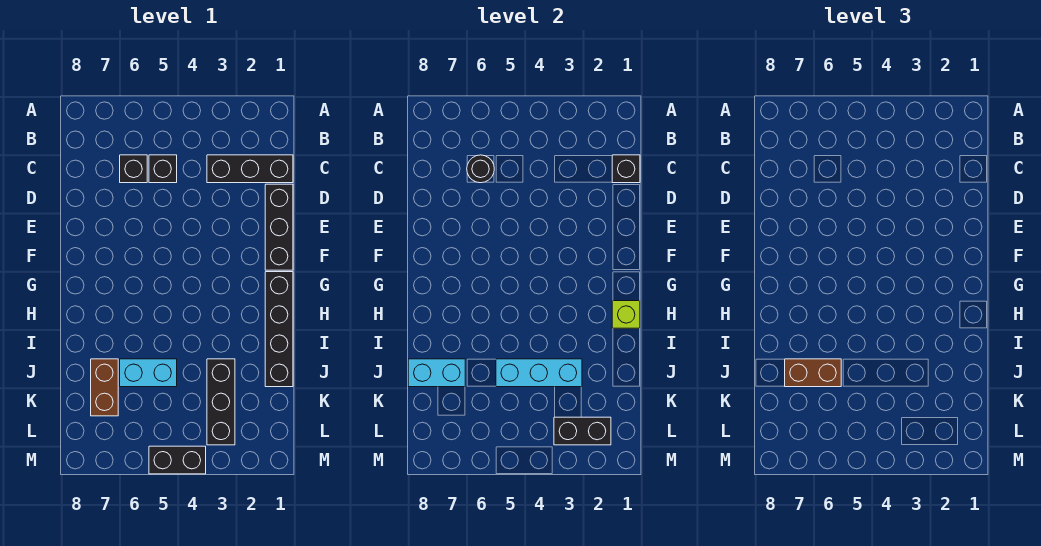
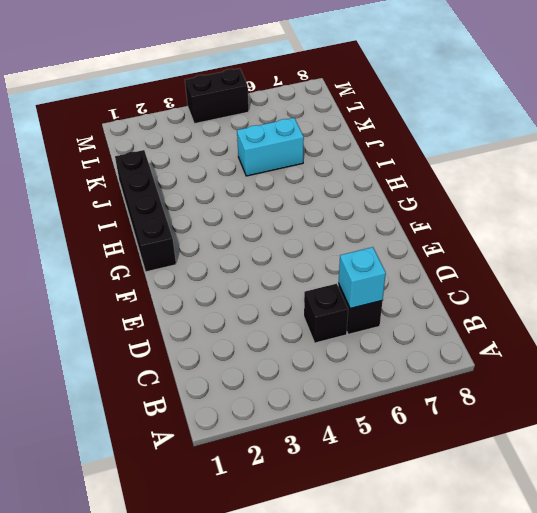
cyan brick C6 level 2 -> black round brick C6 level 2
none -> black brick C1:C3 level 1
none -> black brick D1:F1 level 1
none -> black brick J3:L3 level 1

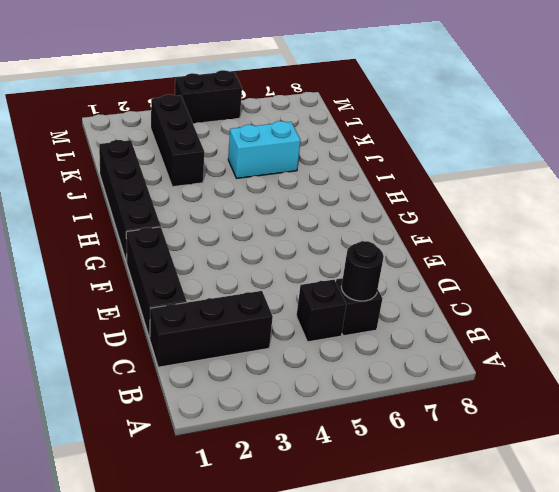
none -> brown brick J7:K7 level 1
none -> black brick C1 level 2
none -> lime brick H1 level 2

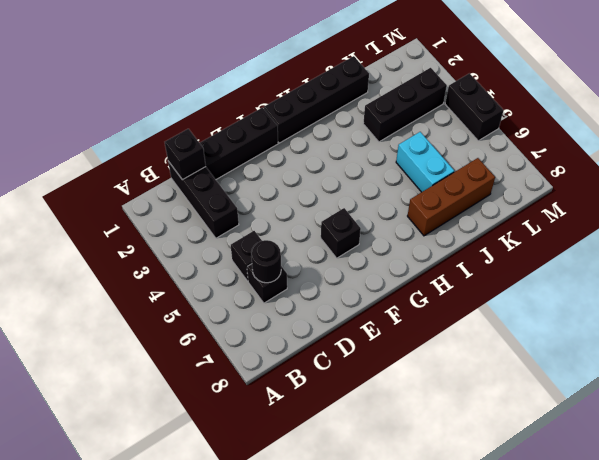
black brick F6 level 1 -> none
brown brick I7:K7 level 1 -> brown brick J7:K7 level 1
none -> lime brick H1 level 2
none -> cyan brick J3:J5 level 2
none -> cyan brick J7:J8 level 2

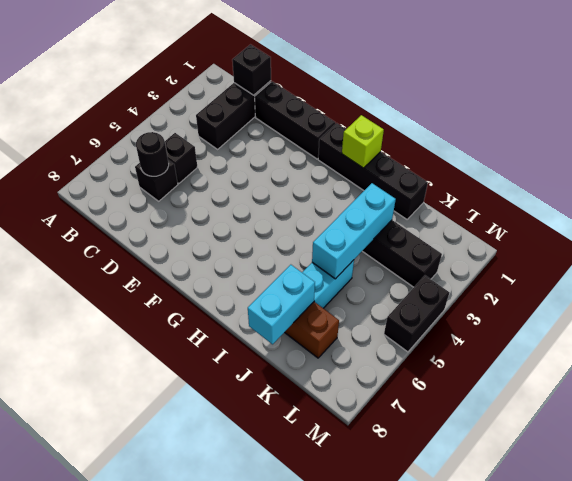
none -> black brick L2:L3 level 2
none -> brown brick J6:J7 level 3

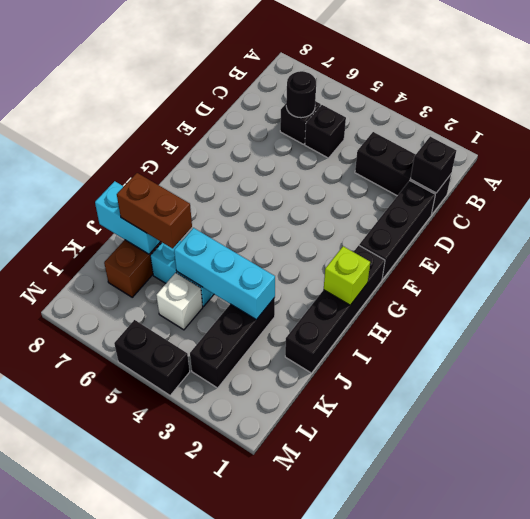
white brick K5 level 1 -> none
none -> black brick L2:L3 level 2

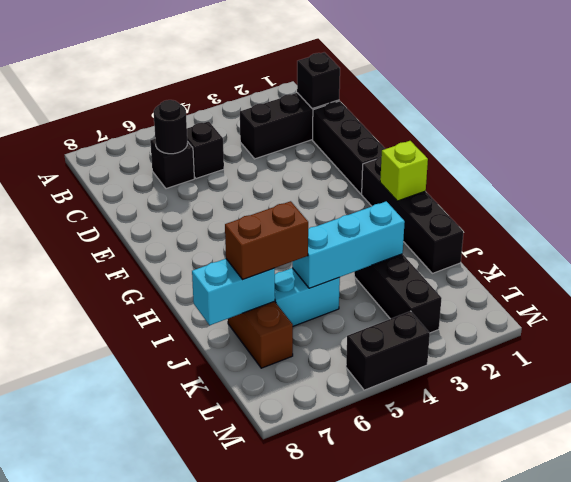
none -> black brick L2:L3 level 2

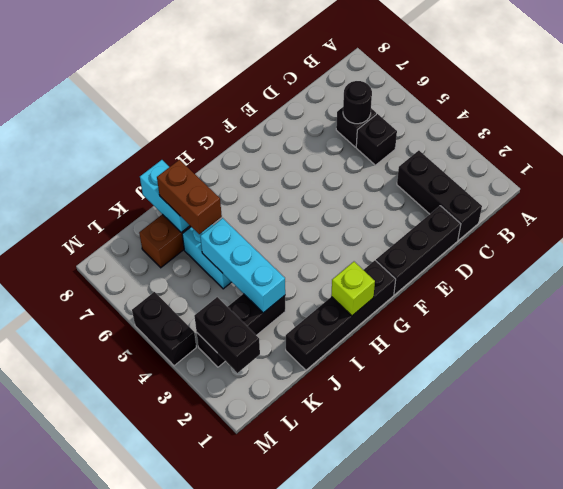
none -> black brick C1 level 2

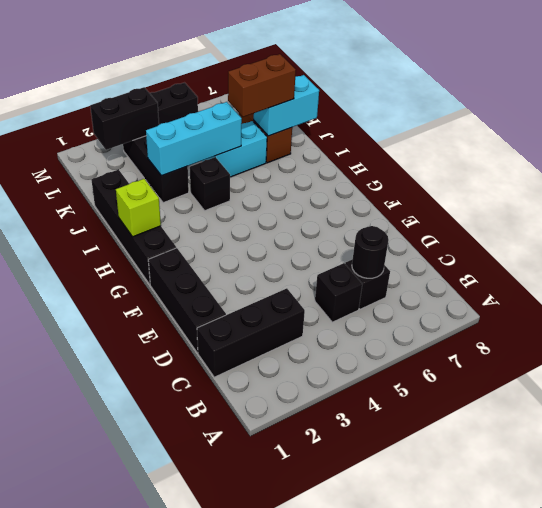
black brick I4 level 1 -> black brick C1 level 2

